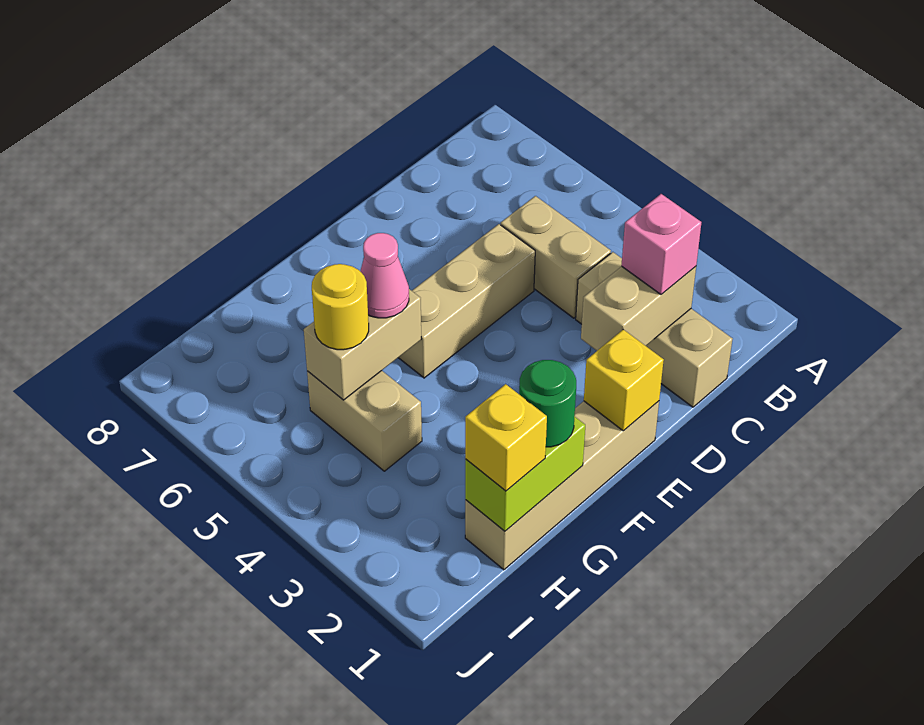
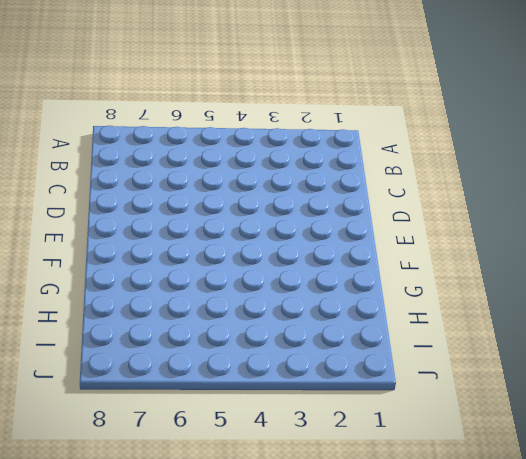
none -> tan brick C1:C3 level 1
none -> tan brick C4:C5 level 1
none -> tan brick D5:F5 level 1

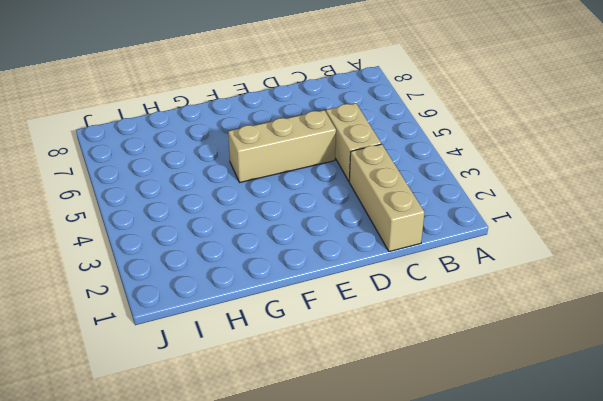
none -> tan brick E1:H1 level 1
none -> tan brick H4:H5 level 1
none -> tan brick C2:D2 level 2

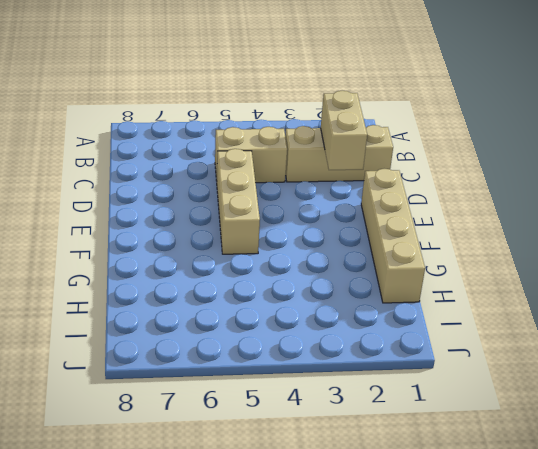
none -> tan brick H4:H5 level 1
none -> yellow brick E1 level 2
none -> lime brick G1:H1 level 2

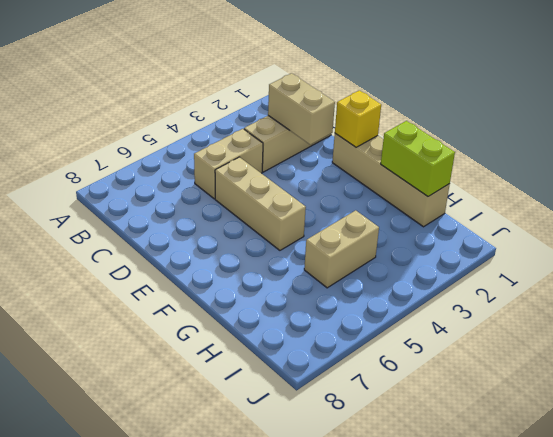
none -> tan brick G5:H5 level 2
none -> pink brick C2 level 3
none -> green round brick G1 level 3

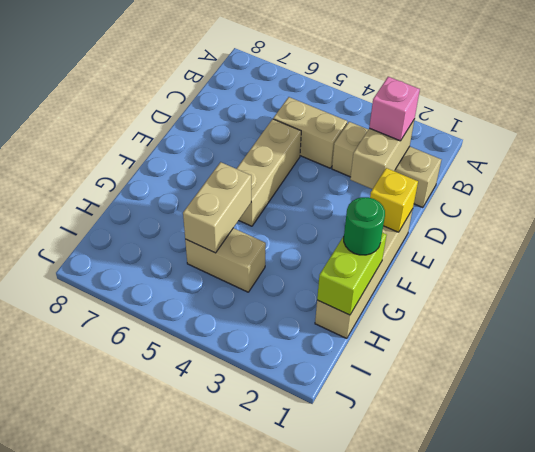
none -> pink cone G5 level 3
none -> yellow brick H1 level 3
none -> yellow round brick H5 level 3

